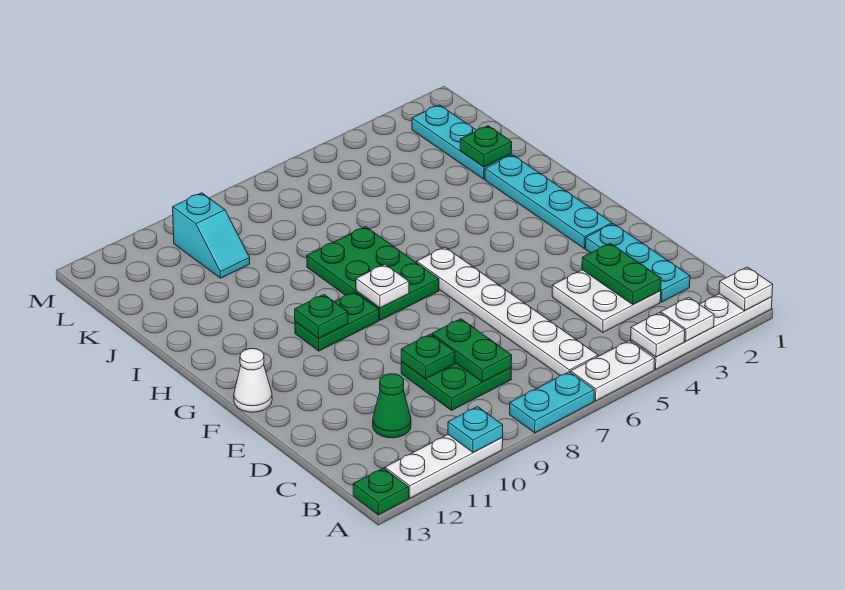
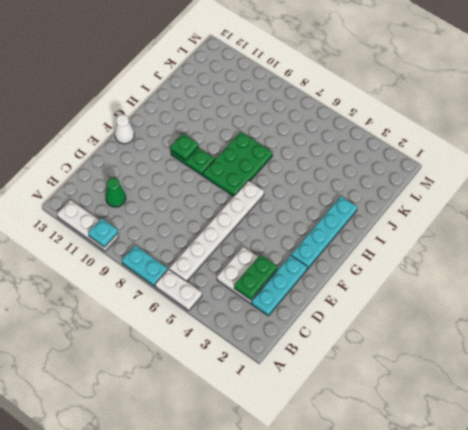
none -> white plate A1:A4 level 1
none -> green plate A13 level 1
none -> green plate C8:D9 level 1

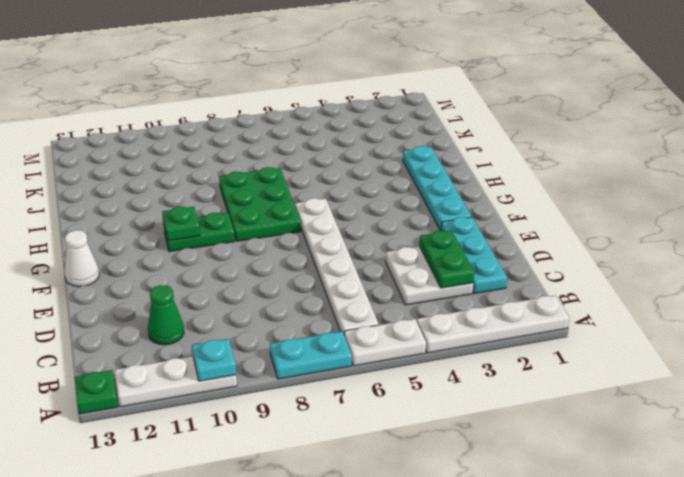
none -> green plate C8:D9 level 1
none -> cyan plate J2:L2 level 1
none -> cyan slope K10:L10 level 1 top L

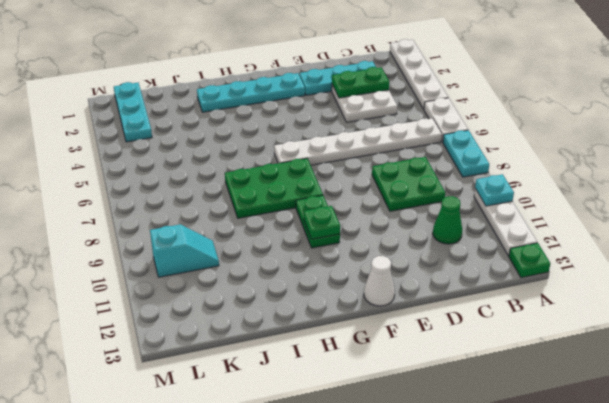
cyan plate L1:L3 level 1 -> cyan plate J2:L2 level 1
none -> white plate A1 level 2
none -> white plate A3 level 2
none -> white plate A4 level 2

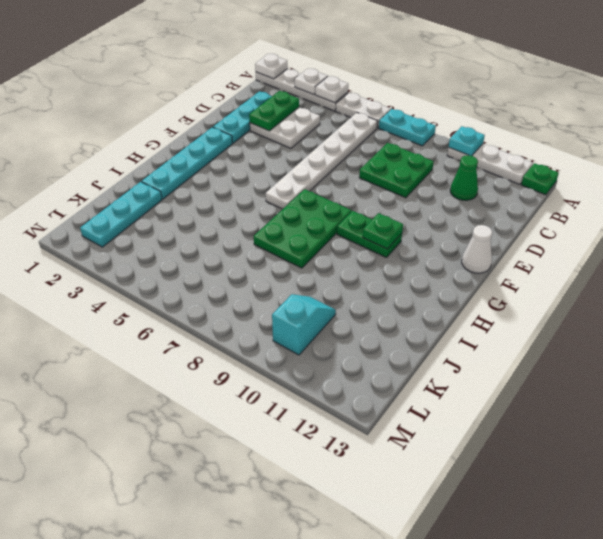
none -> green plate C8:D8 level 2
none -> green plate D9 level 2
none -> white plate G8 level 2

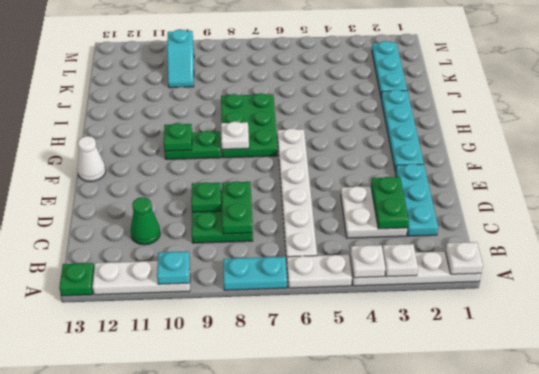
none -> green plate J2 level 2

